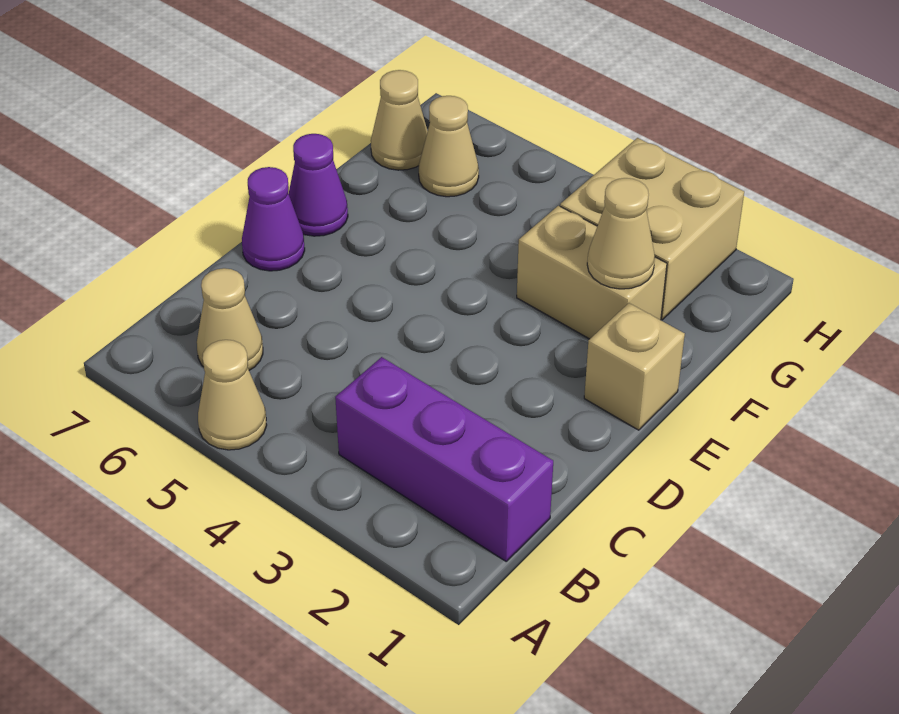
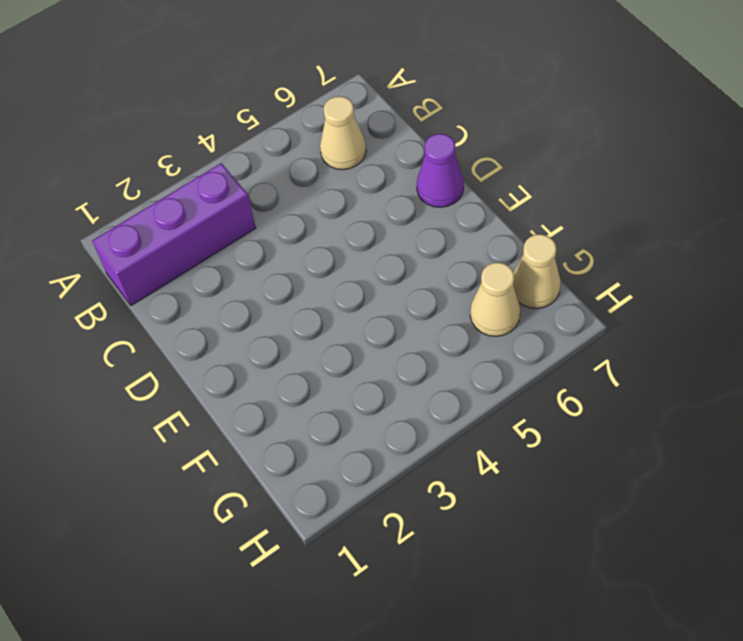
none -> tan cone A5 level 1
none -> tan brick E1 level 1

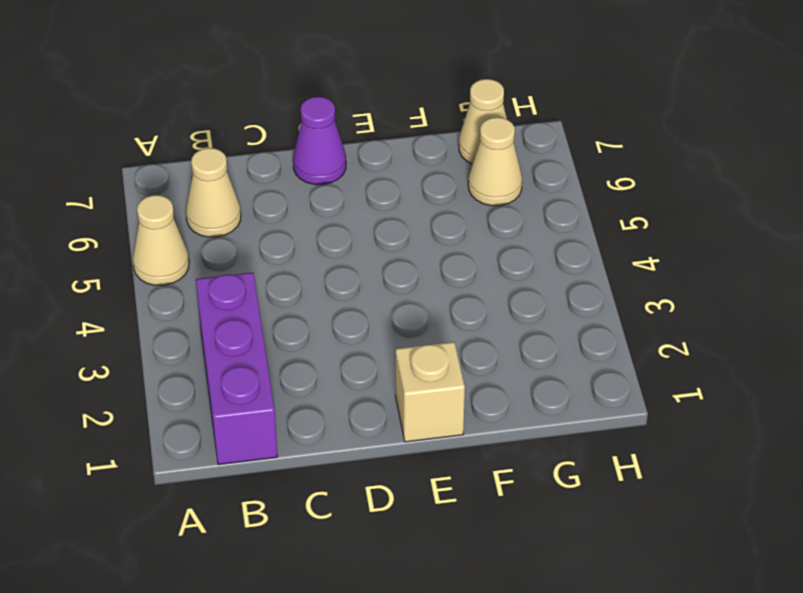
none -> purple cone E7 level 1
none -> tan brick F2:F3 level 1

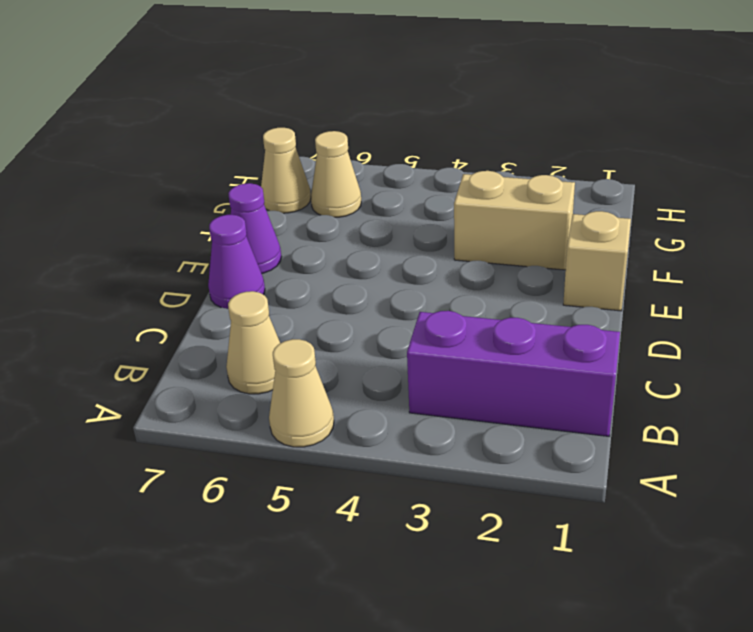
none -> tan brick G2:H3 level 1
none -> tan cone F2 level 2

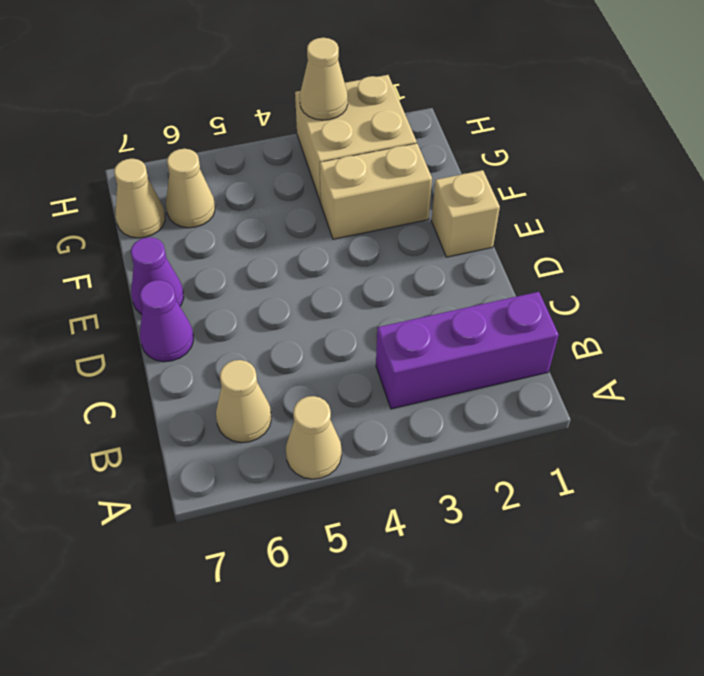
tan cone H3 level 2 -> tan cone F2 level 2

